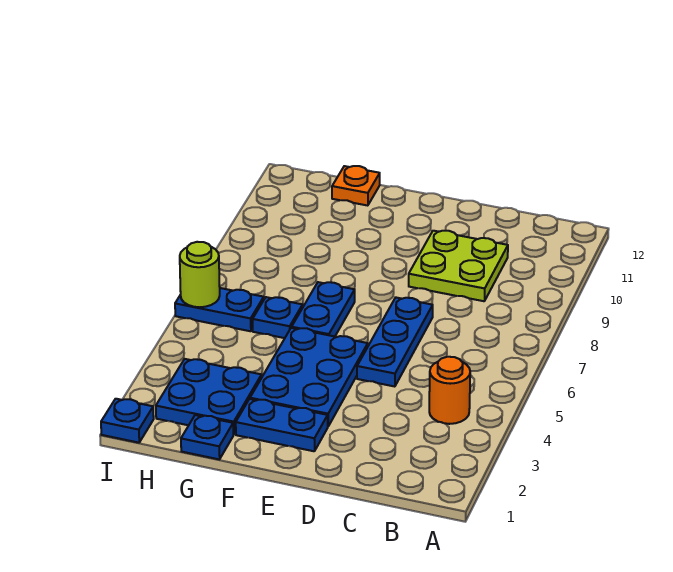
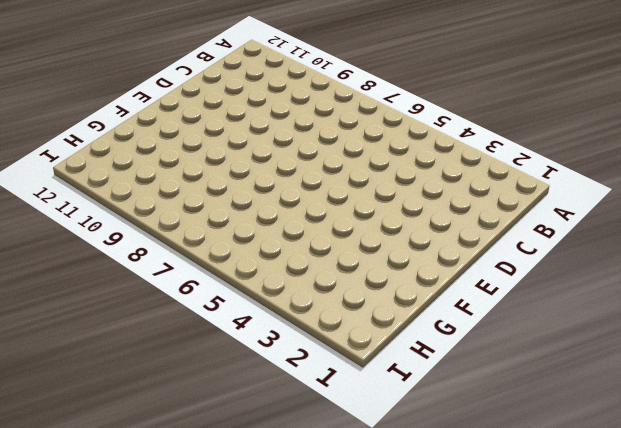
none -> orange round brick B4 level 1
none -> lime plate C9:D10 level 1
none -> blue plate D5:D7 level 1

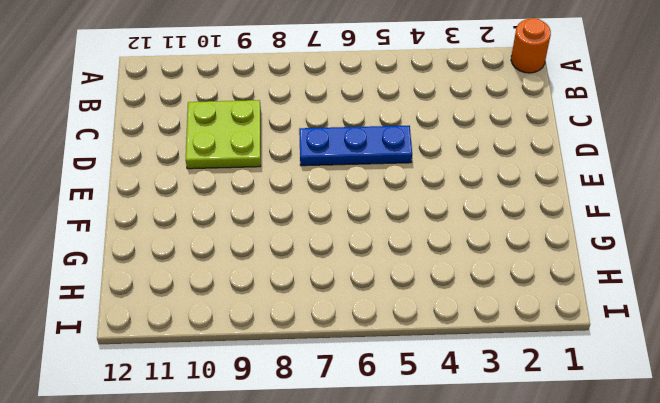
orange round brick A1 level 1 -> orange round brick B4 level 1
none -> blue plate E2:F2 level 1
none -> blue plate E3:F5 level 1
none -> blue plate F6:F7 level 1

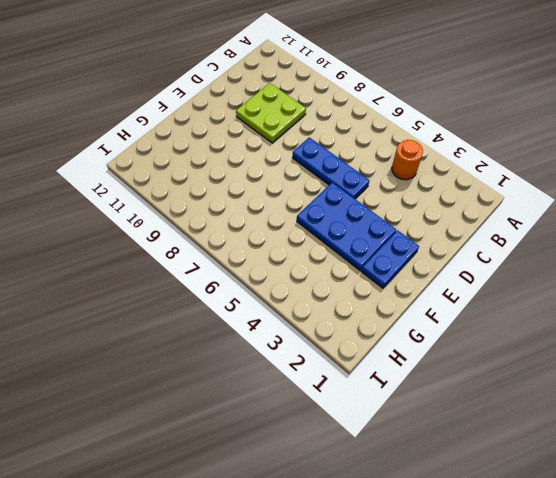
none -> blue plate F6:F7 level 1
none -> blue plate G1 level 1
none -> blue plate G2:H3 level 1

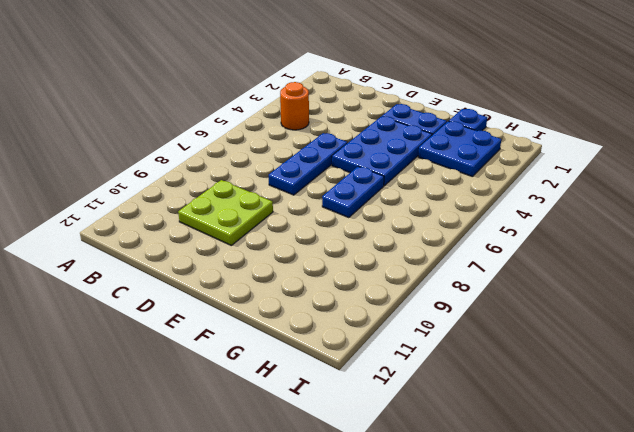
none -> blue plate G6 level 1
none -> orange plate G12 level 1
none -> blue plate H6:I6 level 1

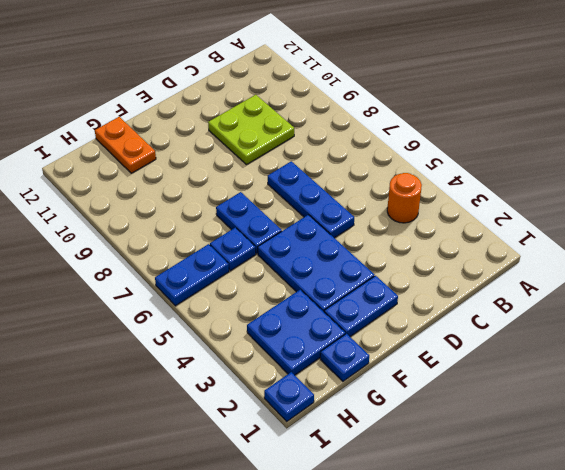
orange plate G11:G12 level 1 -> orange plate G12 level 1
none -> lime round brick I6 level 2

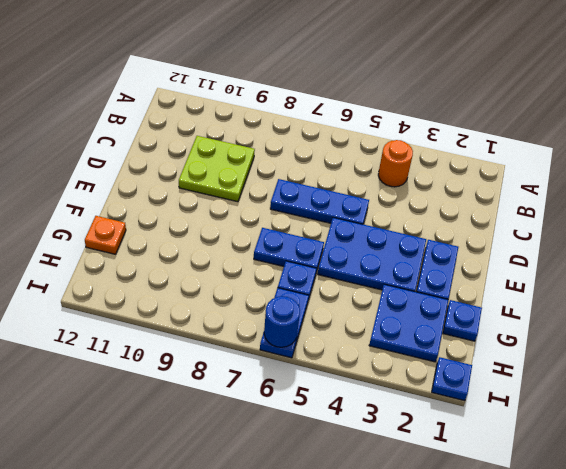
blue round brick I6 level 2 -> lime round brick I6 level 2

